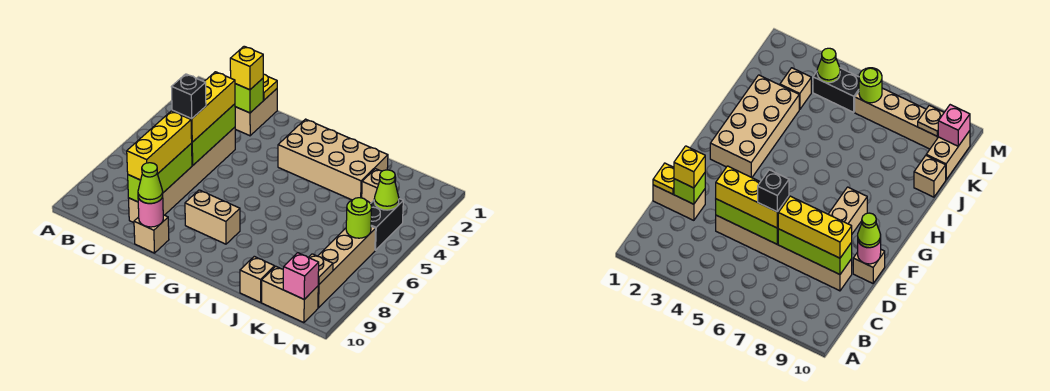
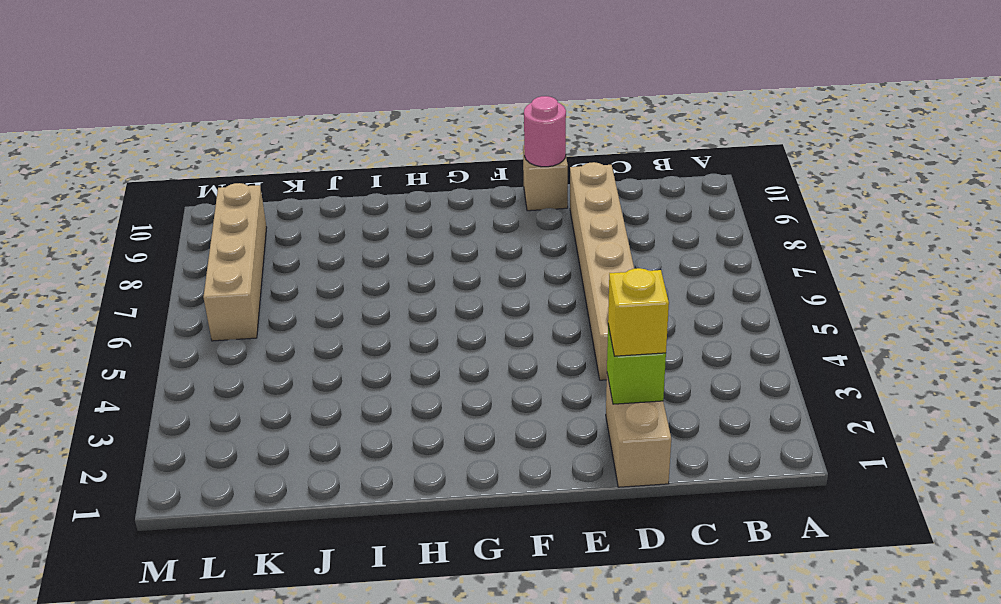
none -> tan brick F8:G8 level 1
none -> tan brick G2:J3 level 1
none -> tan brick J10 level 1

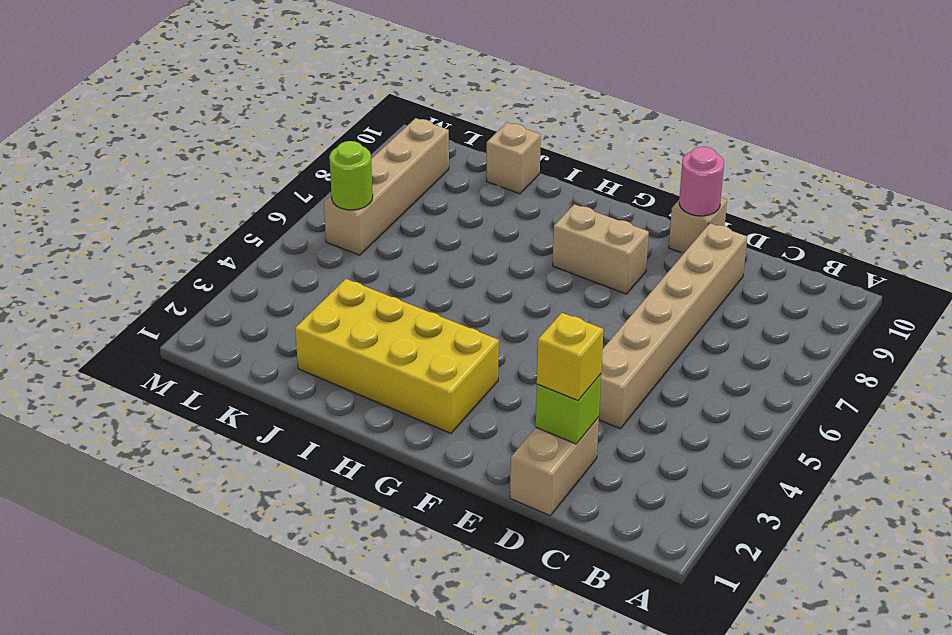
yellow brick G2:J3 level 1 -> tan brick G2:J3 level 1
none -> tan brick K3 level 1
none -> tan brick K10:L10 level 1
none -> black brick L4:L5 level 1

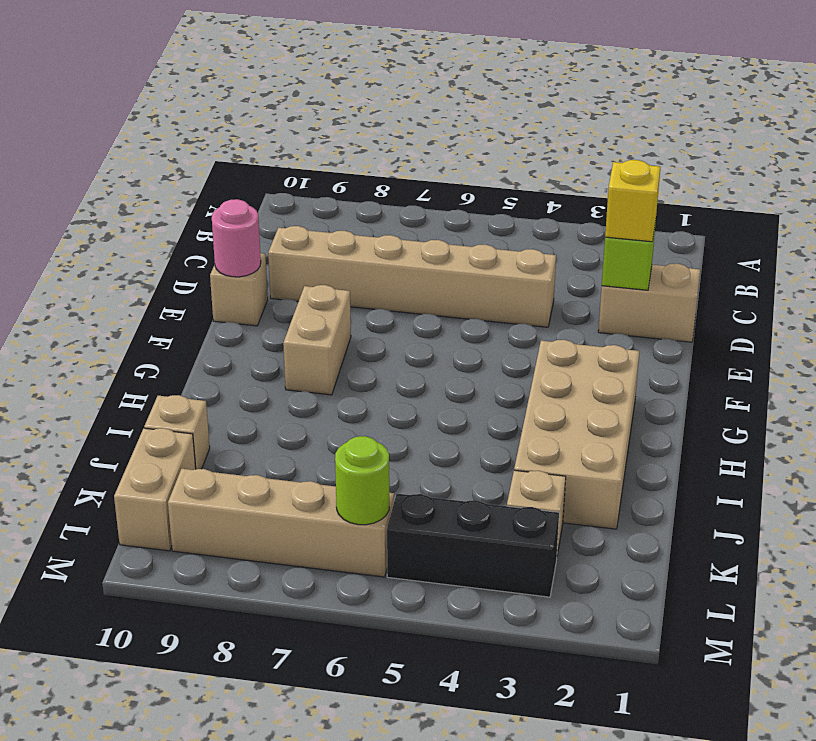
black brick L3:L5 level 1 -> black brick L4:L5 level 1
none -> yellow plate D1 level 2
none -> lime brick D4:D6 level 2
none -> lime brick D7:D9 level 2

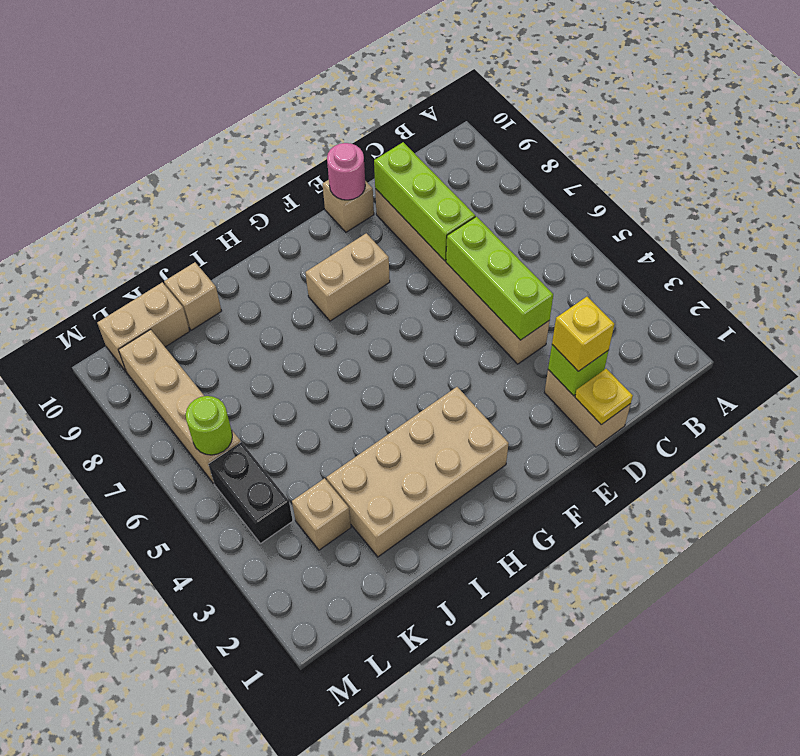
none -> lime cone L4 level 2
none -> tan plate L9 level 2
none -> pink brick L10 level 2

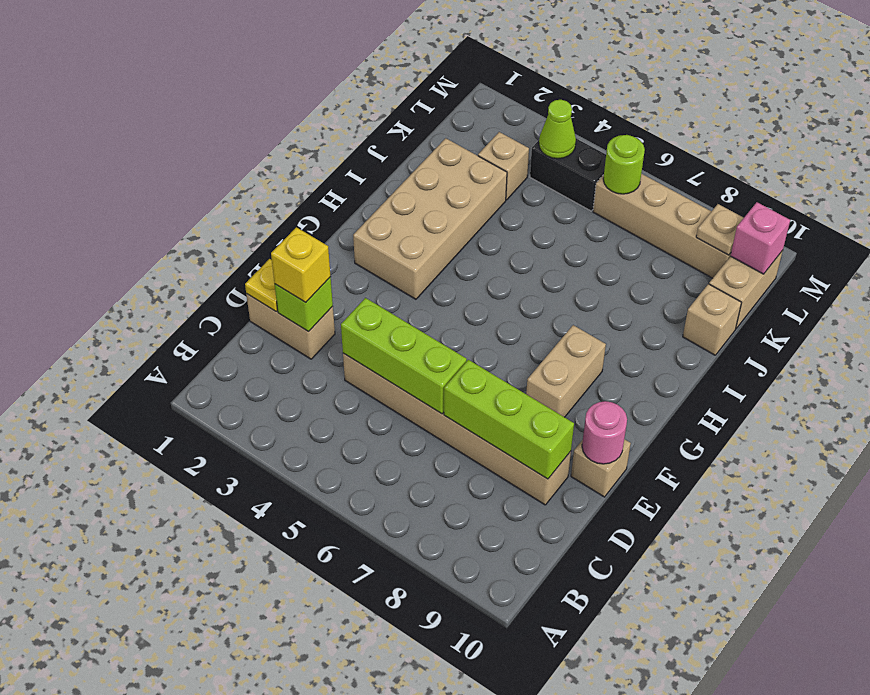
none -> yellow brick D4:D6 level 3
none -> yellow brick D7:D9 level 3
none -> lime cone E10 level 3

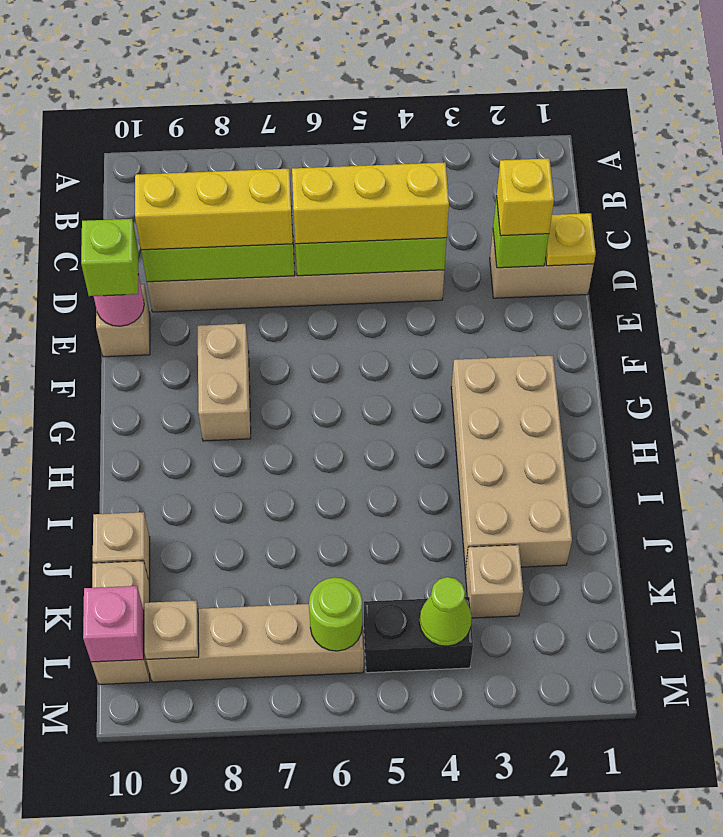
lime brick E10 level 3 -> lime cone E10 level 3
none -> black brick D6 level 4

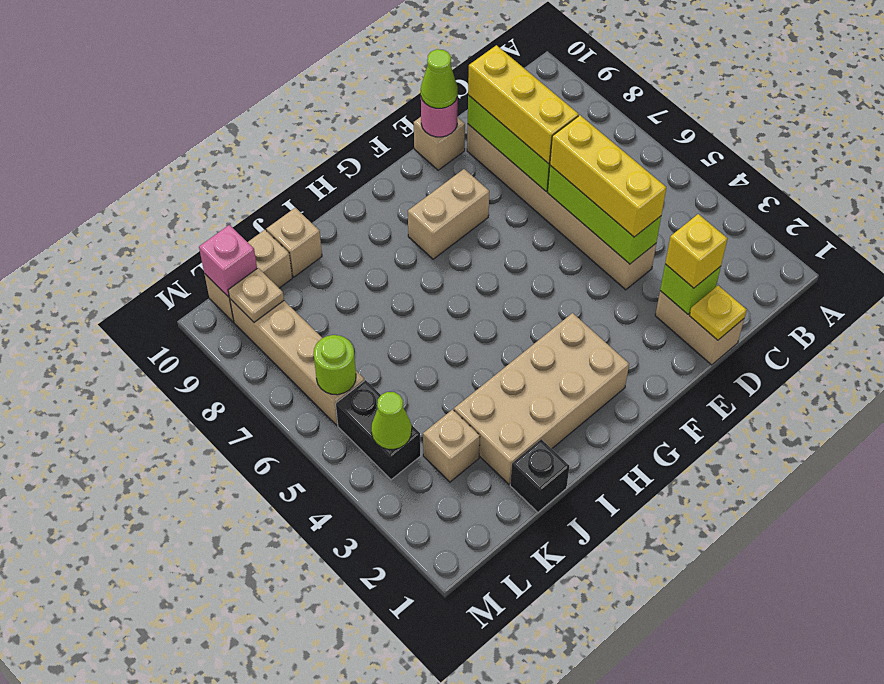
black brick J1 level 1 -> black brick D6 level 4

